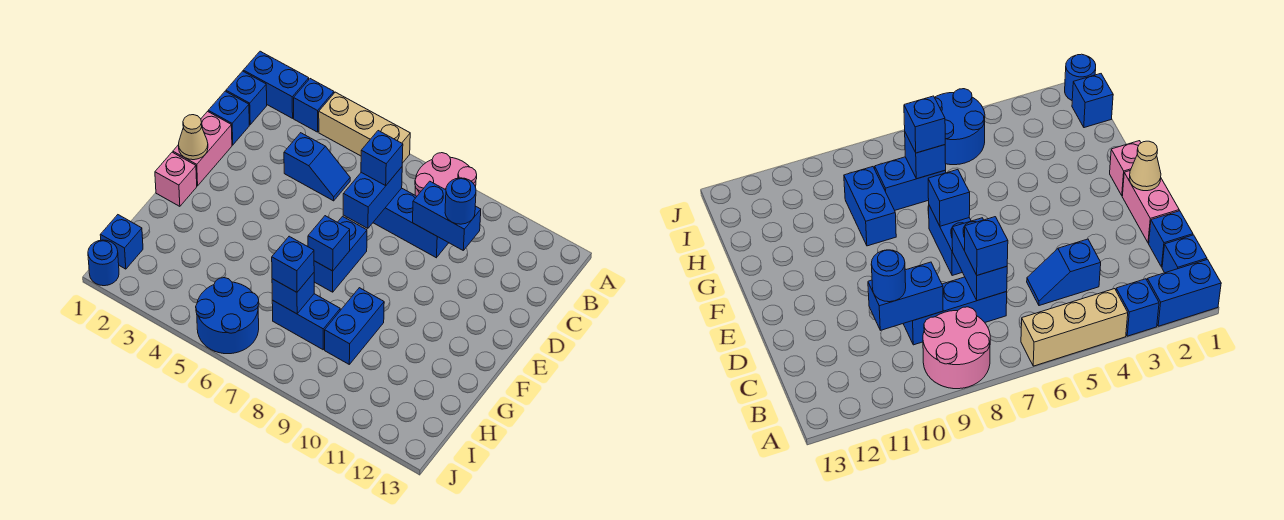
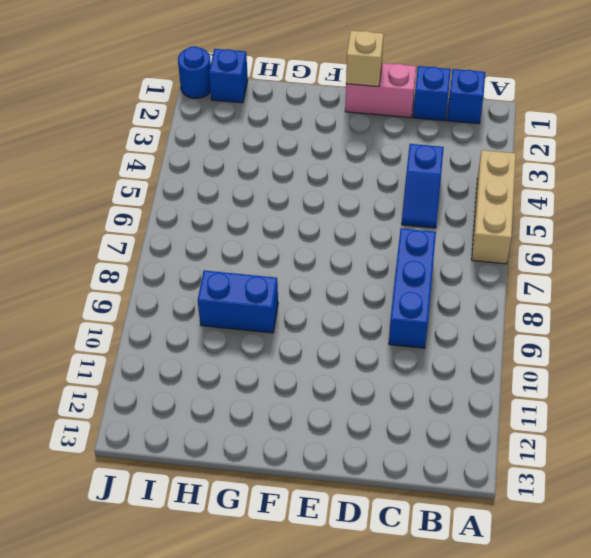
tan brick E1 level 2 -> tan cone E1 level 2
none -> blue brick A1:A2 level 1
none -> blue brick A3 level 1
none -> pink round brick A8:B9 level 1

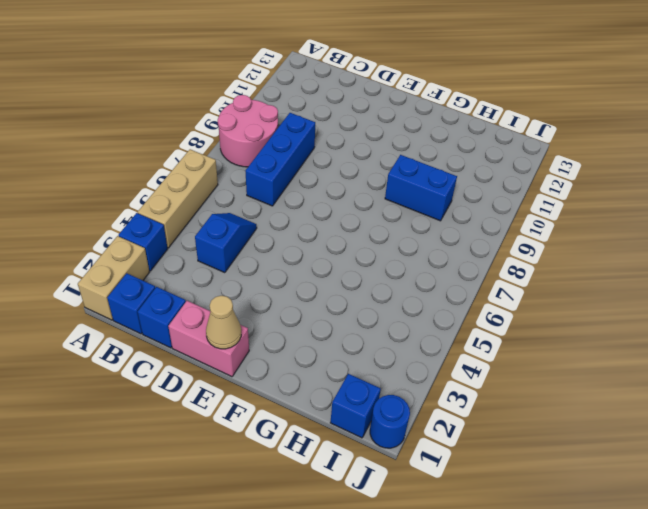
tan brick A1:A2 level 1 -> blue brick A1:A2 level 1
none -> blue brick E7:F7 level 1
none -> pink brick F1 level 1
none -> blue brick H7:H8 level 1

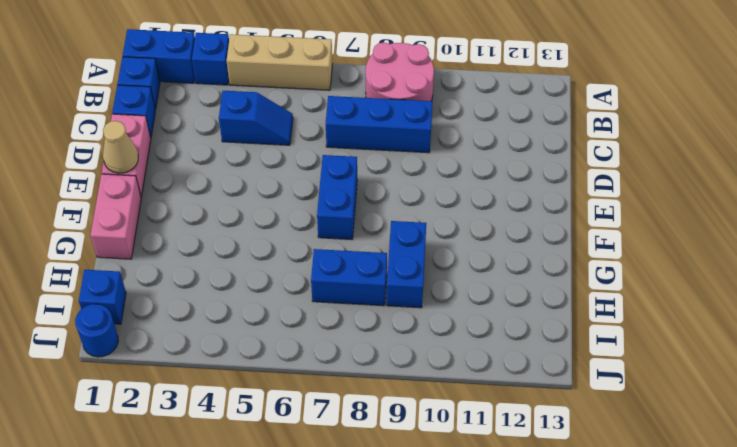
pink brick F1:G1 level 1 -> pink brick F1 level 1
none -> blue round brick I5:J6 level 1
none -> blue brick C7:D7 level 2
none -> blue brick C9:C10 level 2

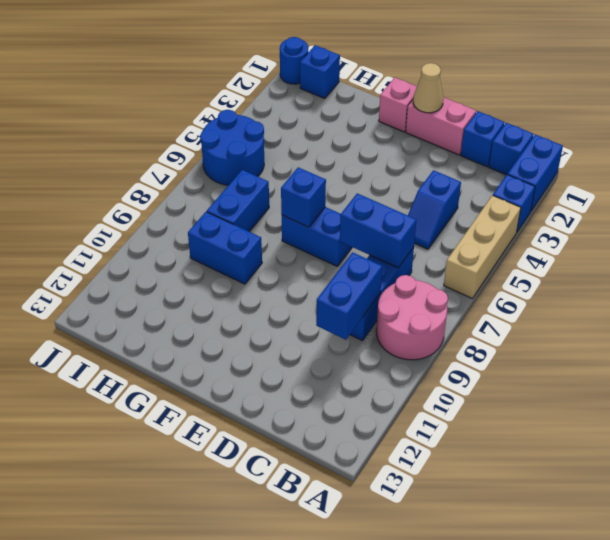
none -> blue brick H7 level 2
none -> blue brick C7 level 3
none -> blue round brick C10 level 3

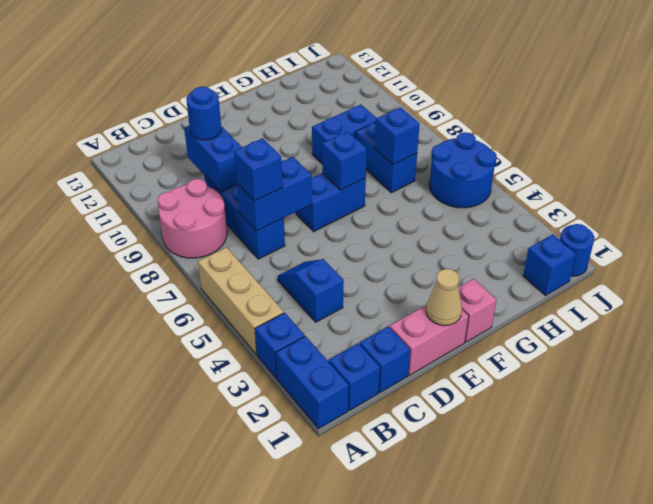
none -> blue brick H7 level 3

